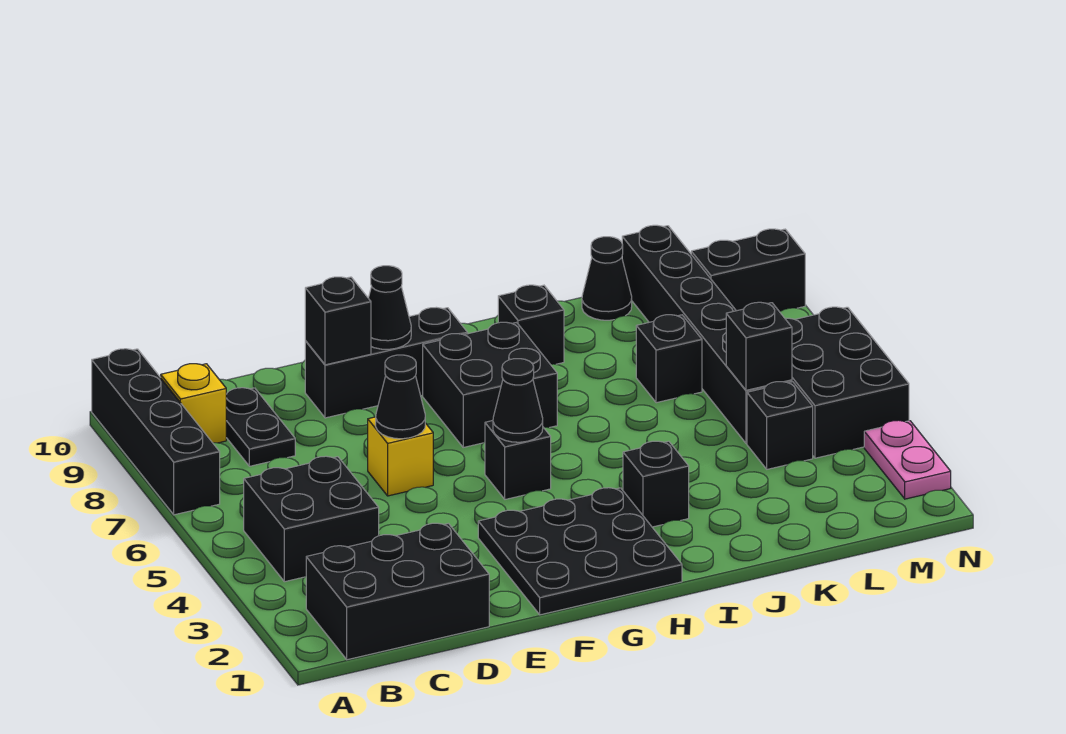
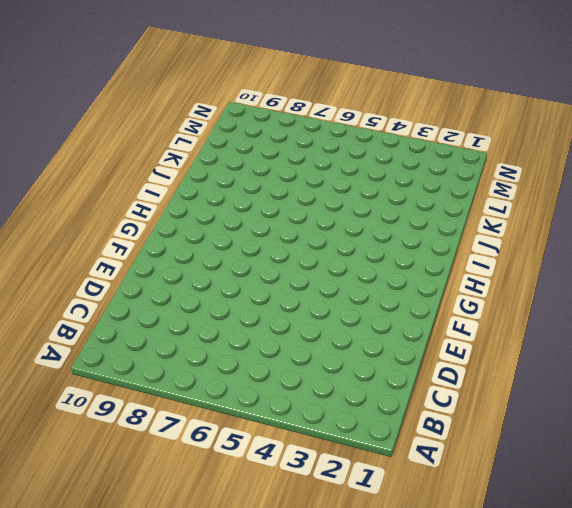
none -> black brick A7:A10 level 1
none -> black brick B1:D2 level 1
none -> black brick B4:C5 level 1

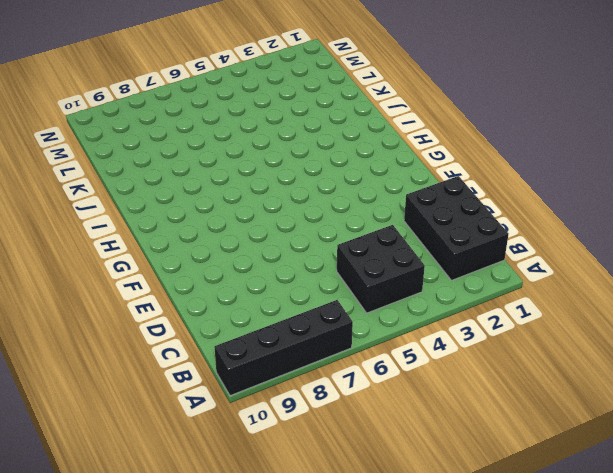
none -> yellow brick B9 level 1
none -> black plate C8:C9 level 1
none -> yellow brick E6 level 1

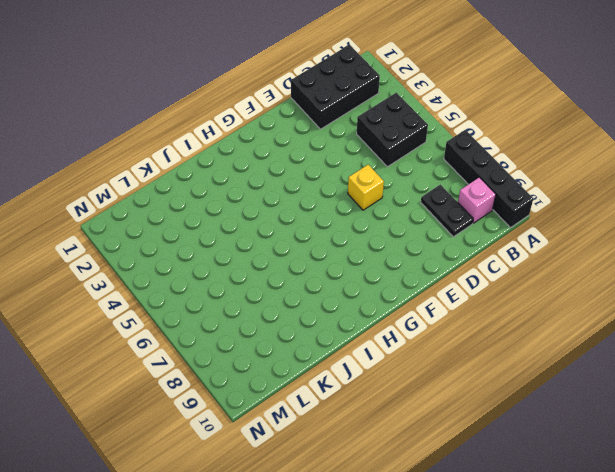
pink brick B9 level 1 -> yellow brick B9 level 1
none -> black brick E9:G9 level 1
none -> black plate F1:H3 level 1
none -> black brick G5 level 1

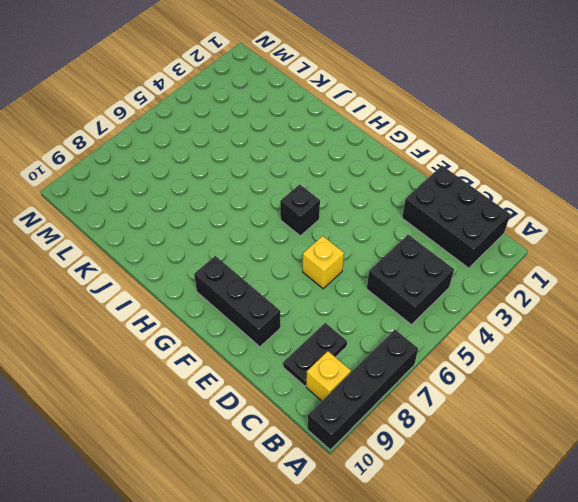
none -> black plate F1:H3 level 1
none -> black brick G7:H8 level 1
none -> black brick I3 level 1

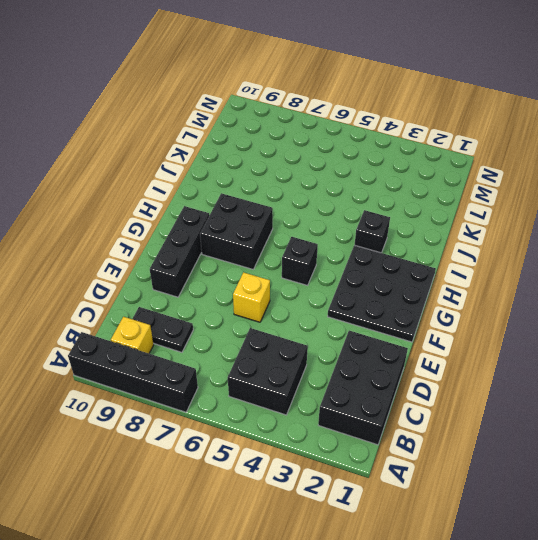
none -> black brick I9 level 1
none -> black brick K7 level 1
none -> black cone K10 level 1

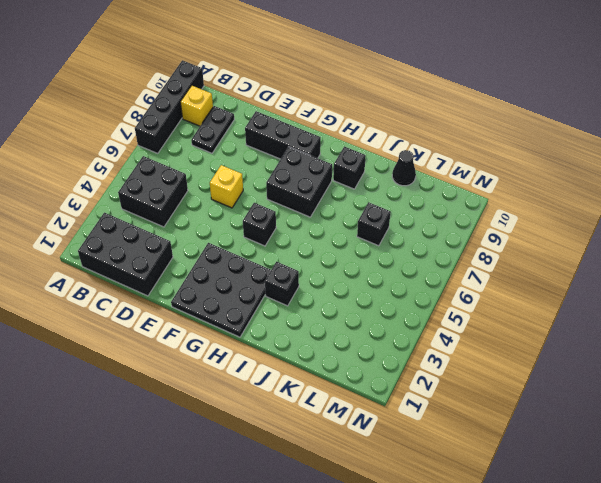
none -> black brick L4 level 1
none -> black brick L5:L10 level 1
none -> black brick M4:N6 level 1

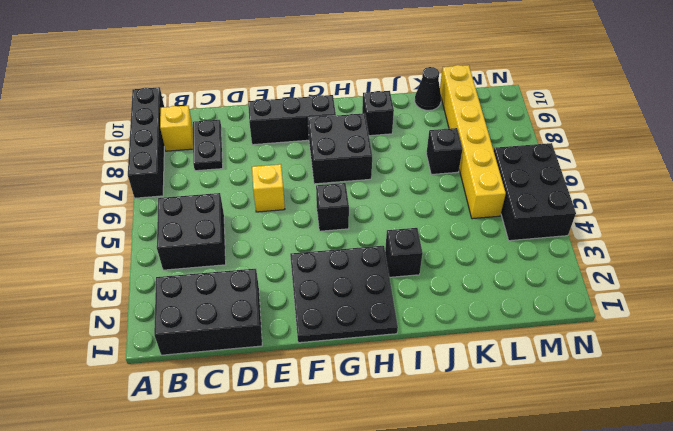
yellow brick L5:L10 level 1 -> black brick L5:L10 level 1
none -> black brick L4 level 1
none -> black brick M9:N9 level 1
none -> pink plate N2:N3 level 1

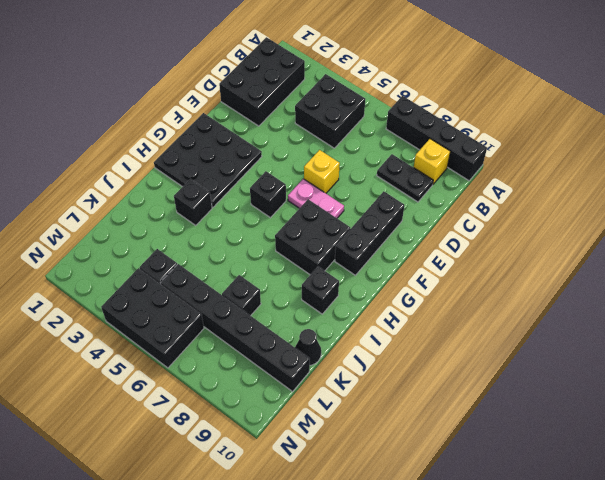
pink plate F6:F7 level 1 -> pink plate N2:N3 level 1
none -> black brick M9:N9 level 1
none -> black cone E6 level 2
none -> black brick E9 level 2

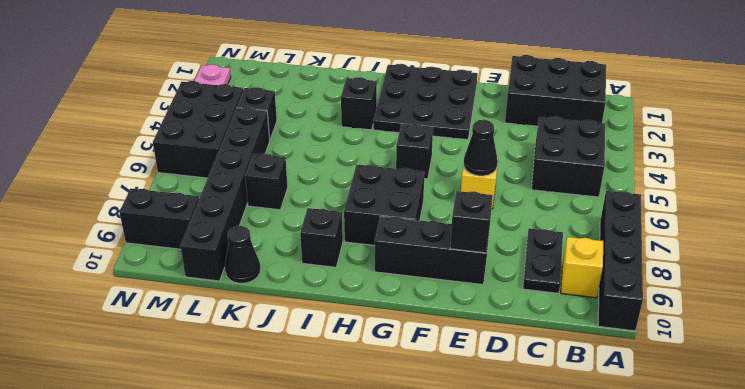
none -> black cone F9 level 2
none -> black cone G5 level 2
none -> black brick L5 level 2

